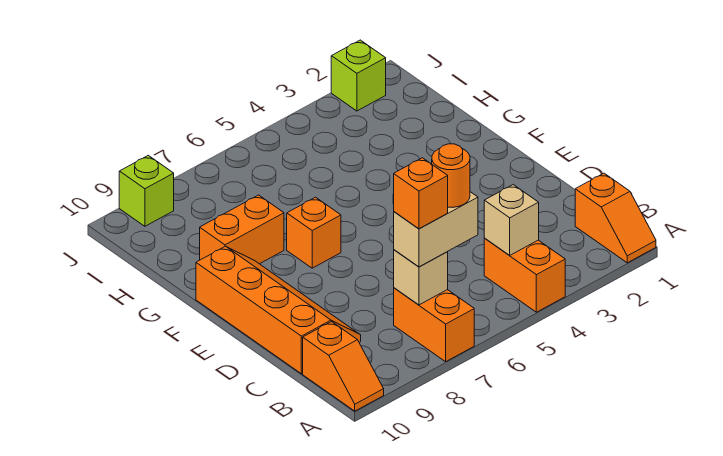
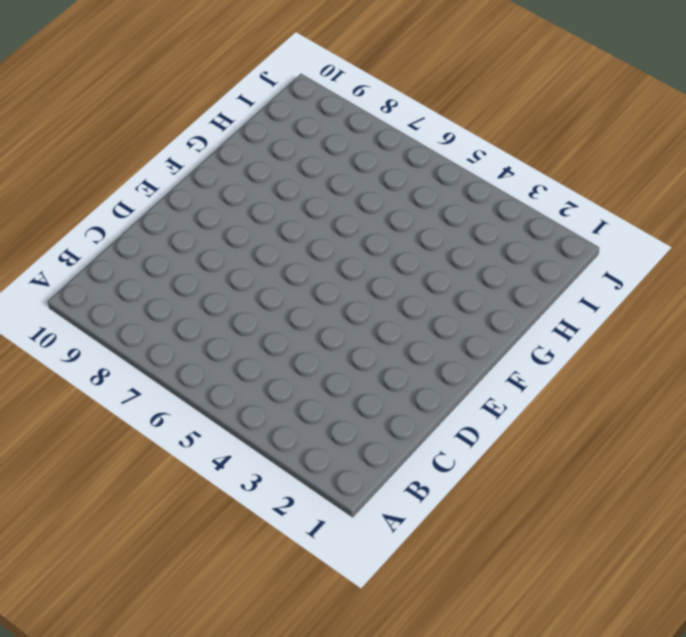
none -> orange slope A1:B1 level 1 top B
none -> orange brick A4:B4 level 1
none -> orange brick A7:B7 level 1

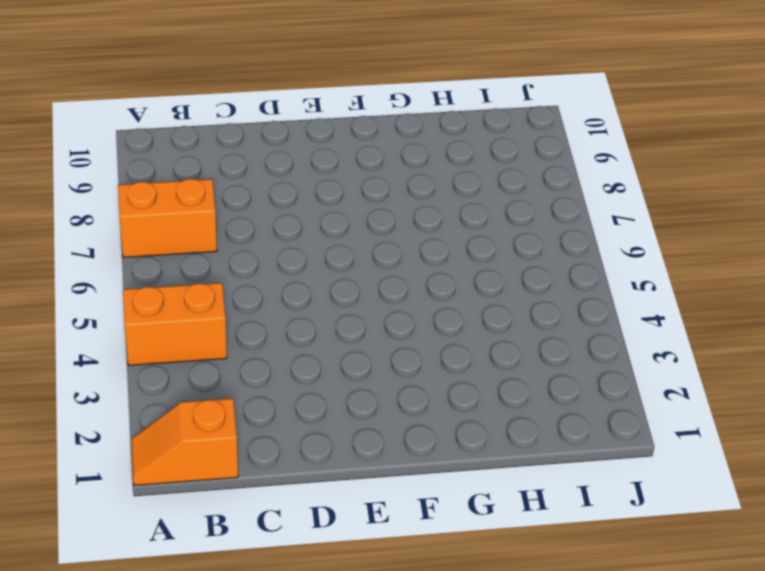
none -> orange slope A10:B10 level 1 top B
none -> orange slope C9:F10 level 1 top 10
none -> orange brick F7 level 1

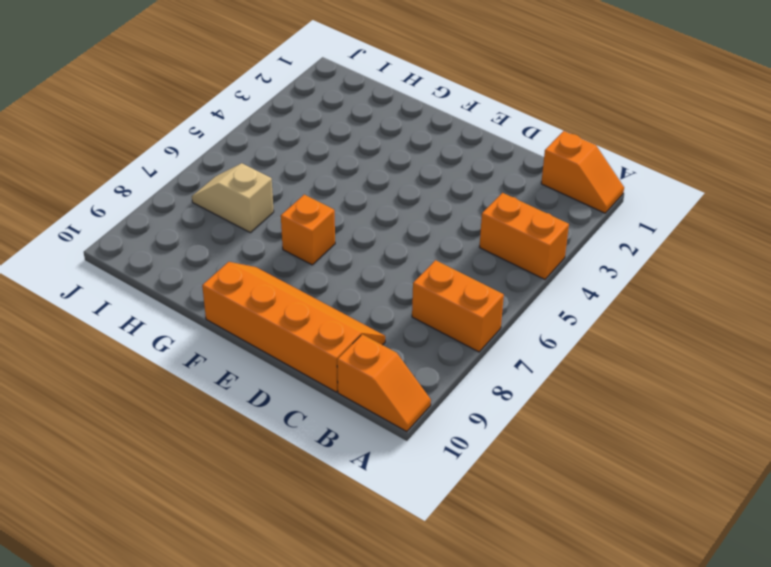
tan slope H7:I7 level 1 top H -> none
none -> orange brick G8:G9 level 1
none -> lime brick J2 level 1
none -> lime brick J9 level 1

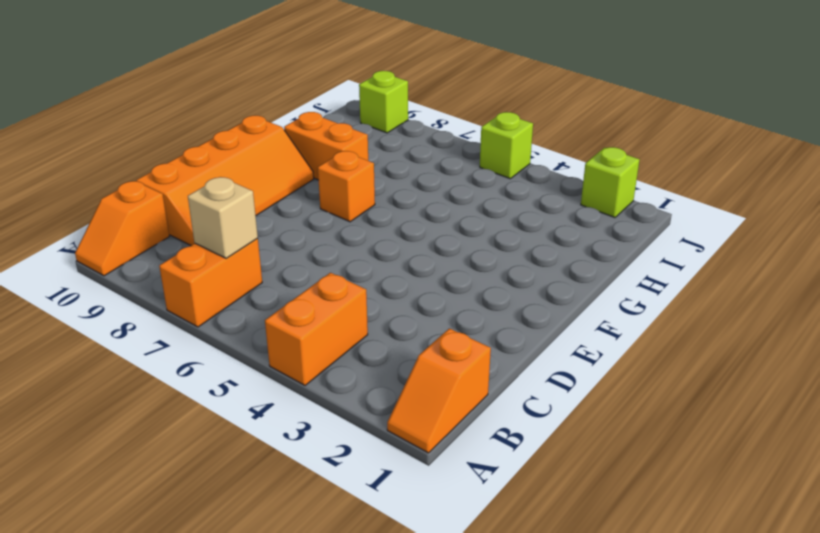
lime brick J5 level 1 -> none
none -> tan brick B4 level 2
none -> tan brick B6:B7 level 3
none -> orange round brick B6 level 4

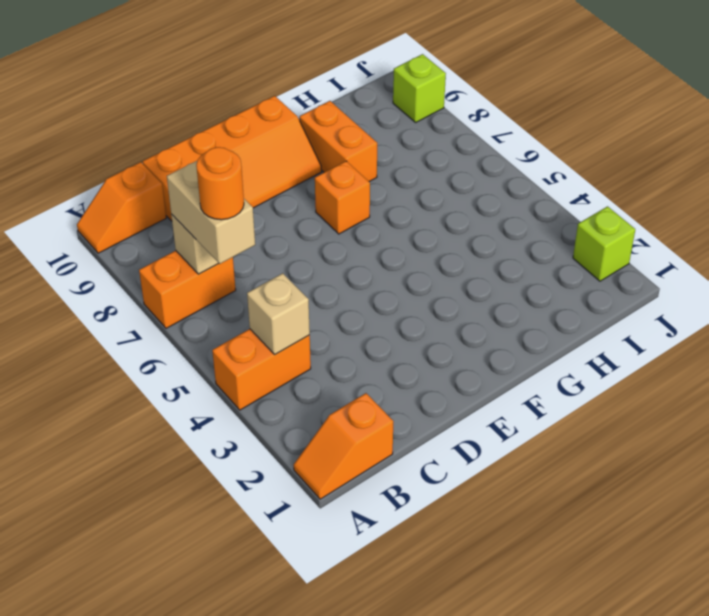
none -> orange brick B7 level 4

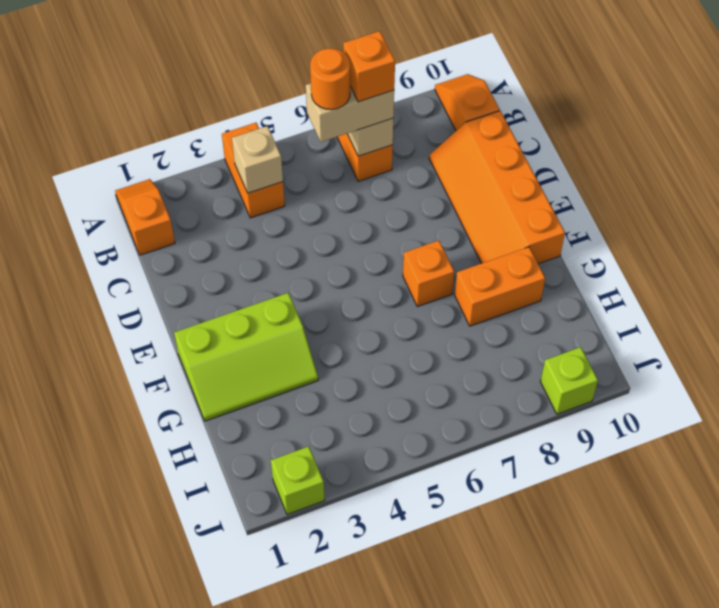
lime slope F1:G3 level 1 top F -> none

